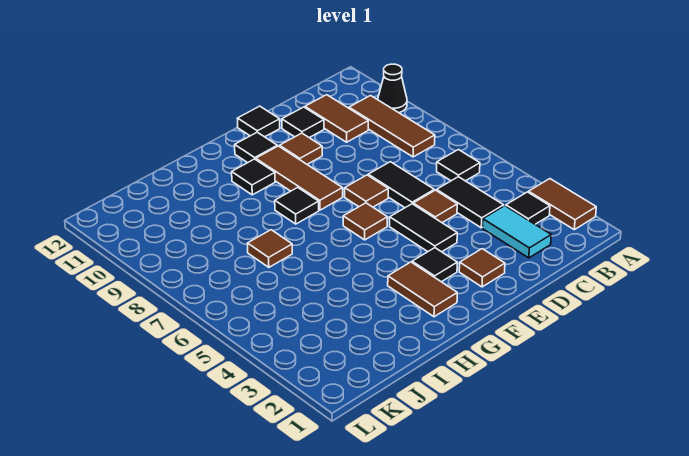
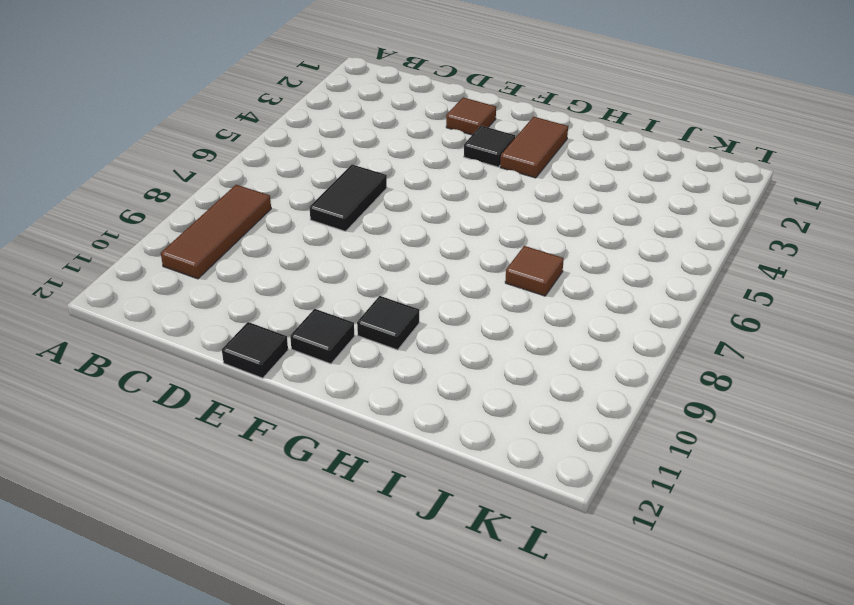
none -> brown tile A2:A3 level 1
none -> black cone A10 level 1
none -> black tile B3 level 1

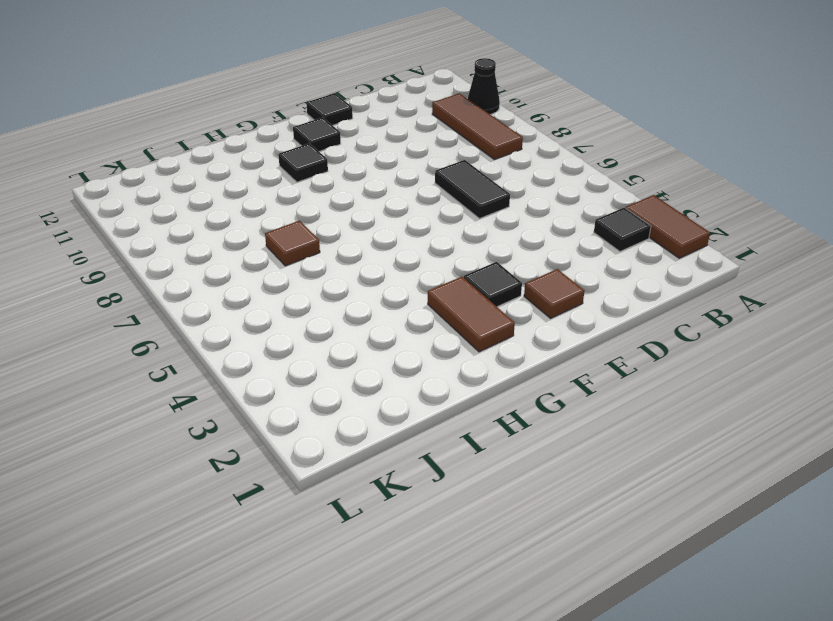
none -> black tile B6 level 1
none -> cyan tile C2:C3 level 1
none -> black tile C4:C5 level 1

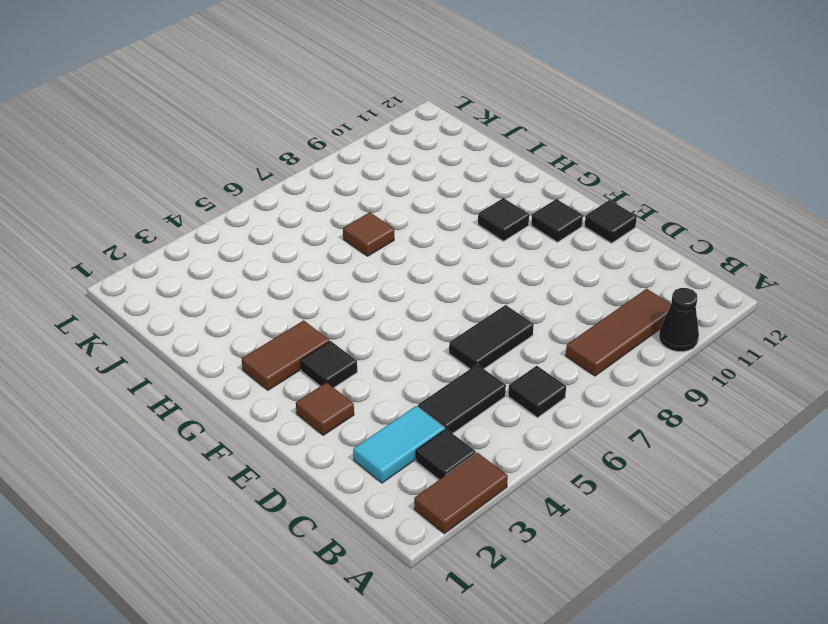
none -> brown tile C10:C11 level 1
none -> brown tile D5 level 1
none -> black tile D11 level 1

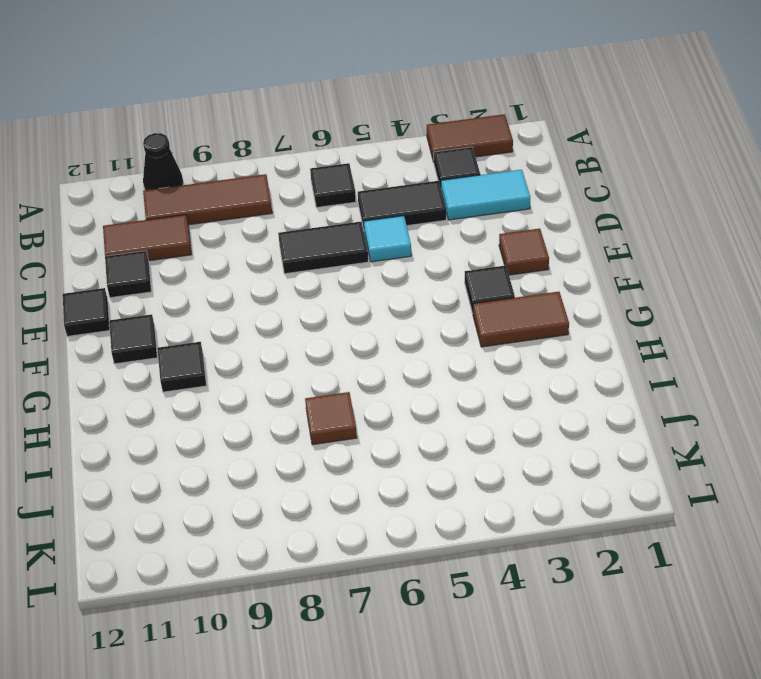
cyan tile D5 level 1 -> brown tile D5 level 1
none -> black tile E4:E5 level 1
none -> brown tile E7 level 1
none -> brown tile E10 level 1

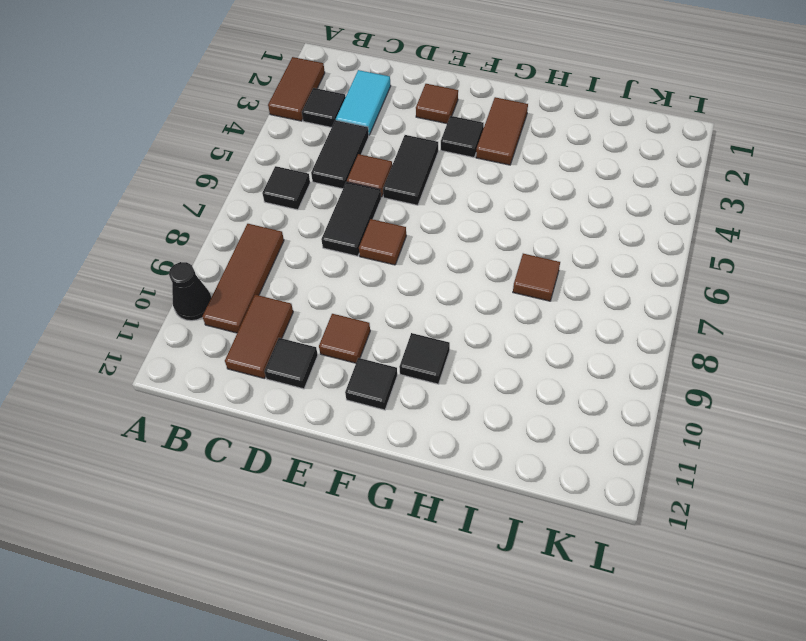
none -> black tile E12 level 1
none -> brown tile F6 level 1
none -> brown tile F8:F10 level 1

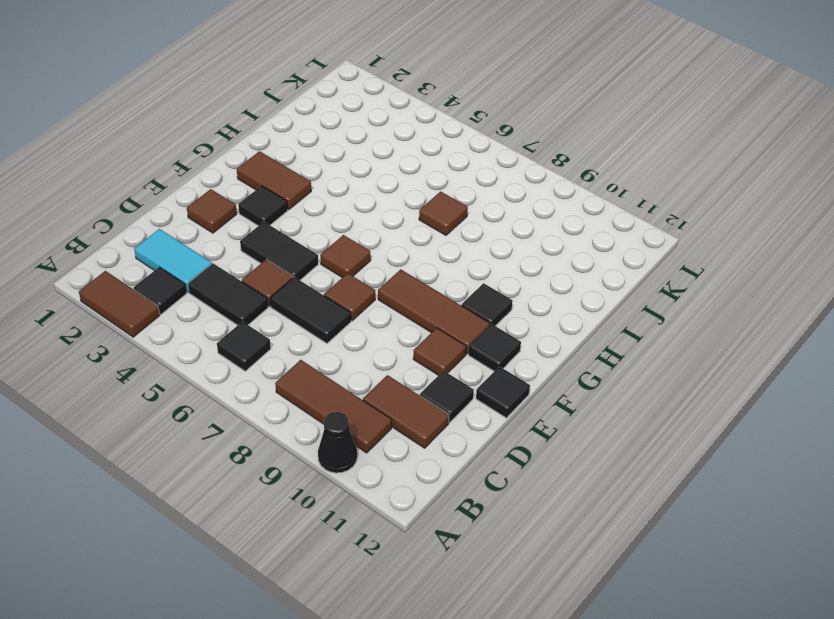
none -> black tile G8 level 1

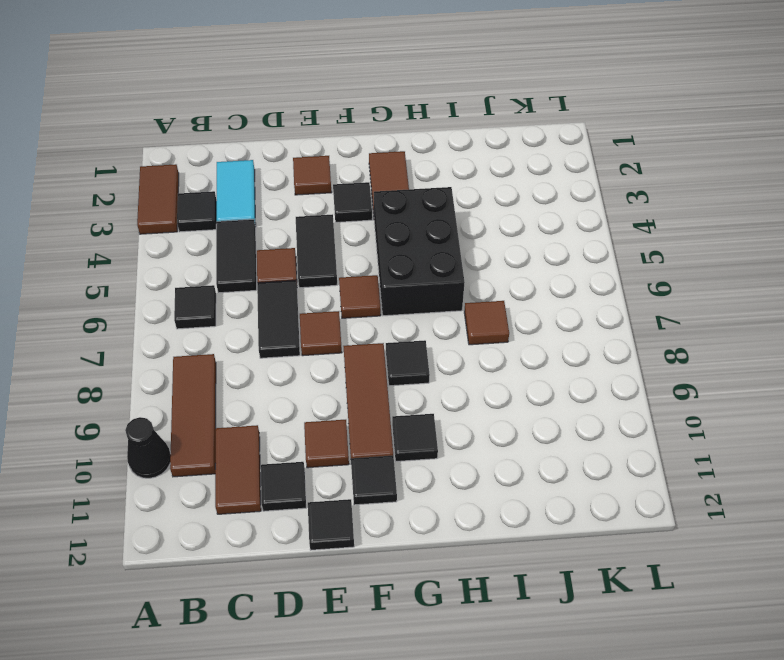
black brick G4:H6 level 1 -> none

